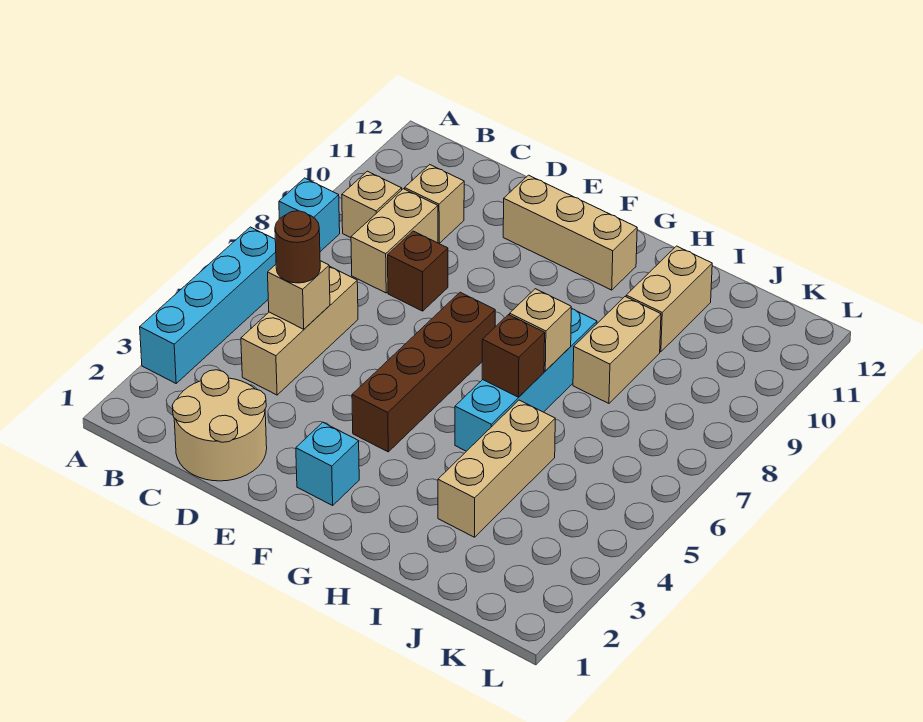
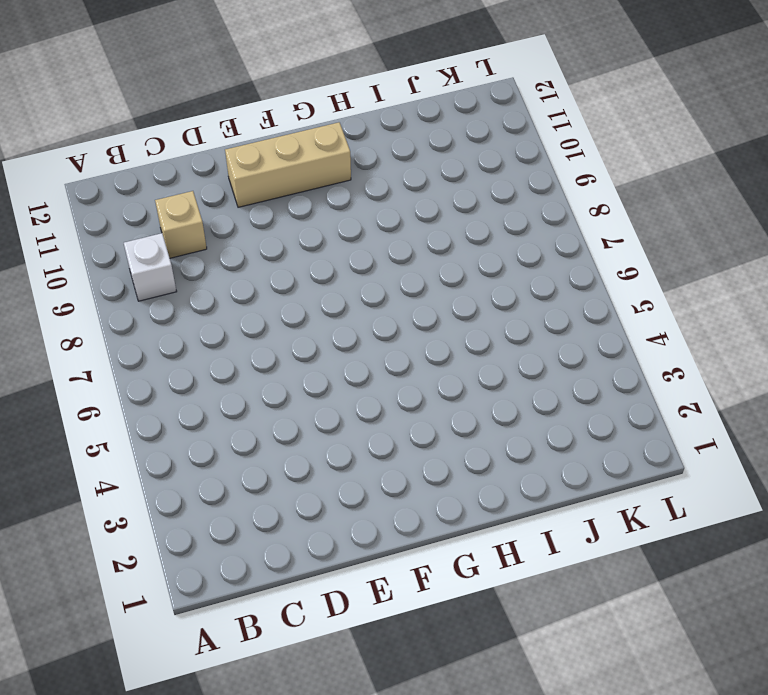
white brick B9 level 1 -> tan brick B9 level 1
none -> cyan brick A3:A6 level 1
none -> cyan brick A8 level 1
none -> tan round brick C1:D2 level 1

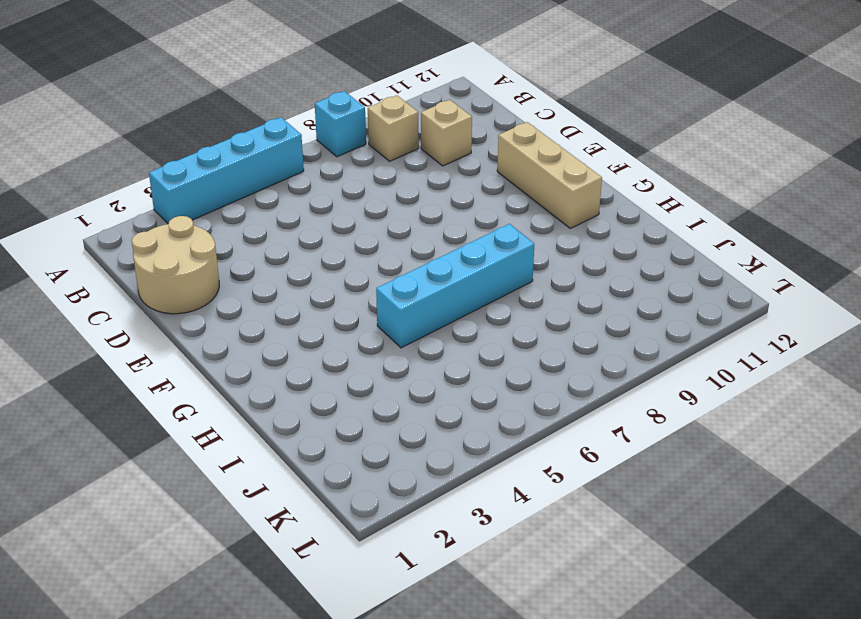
none -> tan brick C4:C6 level 1
none -> tan brick C8:C9 level 1
none -> brown brick D8 level 1

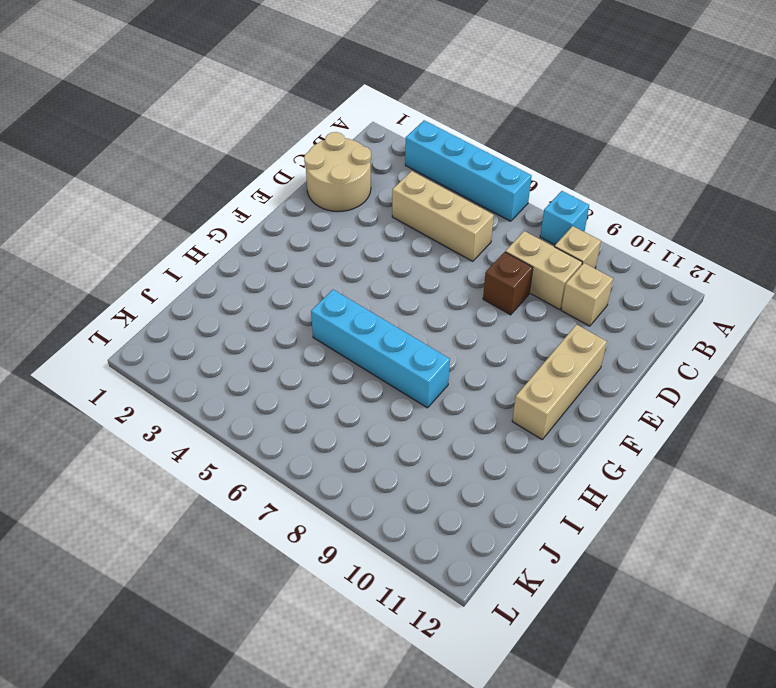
none -> cyan brick F2 level 1
none -> brown brick F4:F7 level 1
none -> tan brick I3:I5 level 1

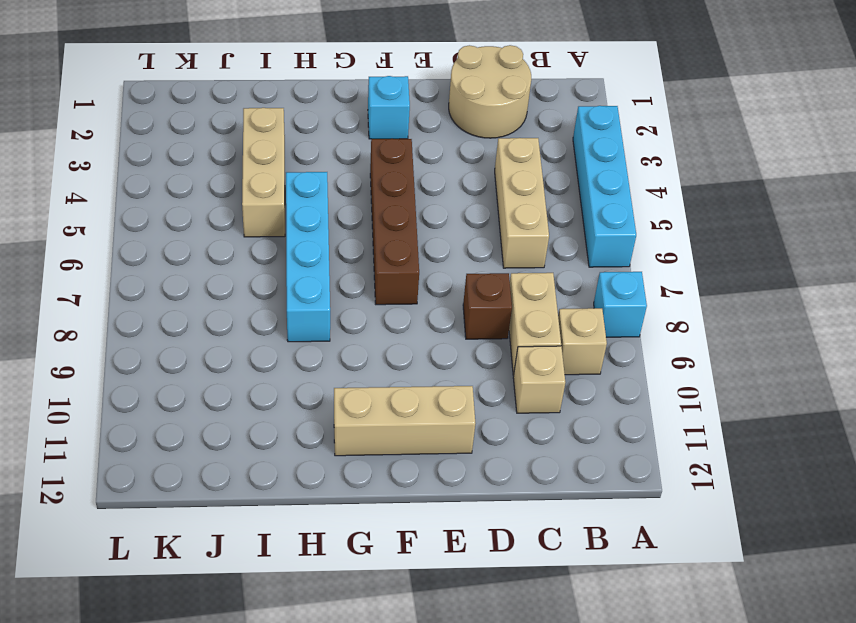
none -> tan brick I8:I9 level 1
none -> tan brick I10:I11 level 1
none -> tan brick C5 level 2

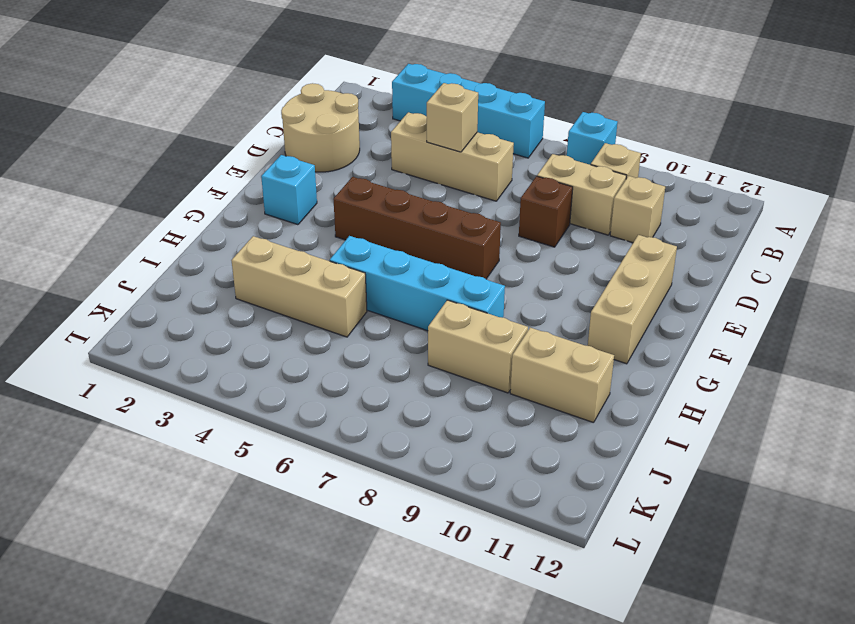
none -> brown brick H6 level 2
none -> tan brick H7 level 2
none -> brown round brick C5 level 3

